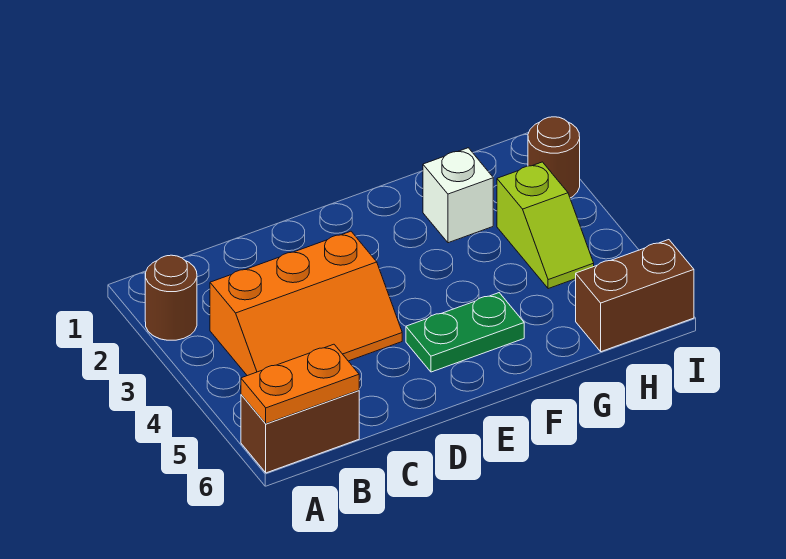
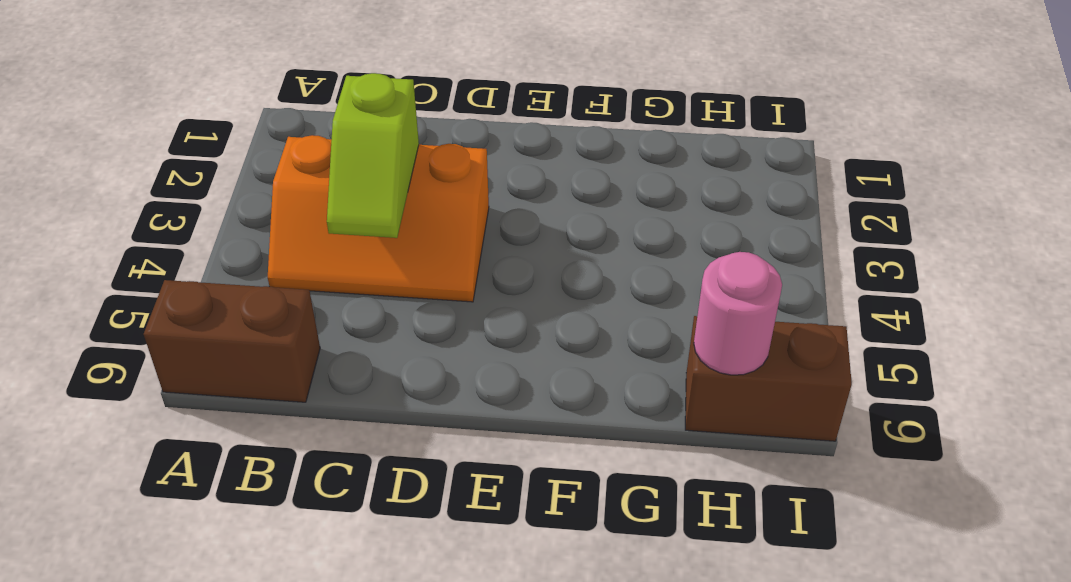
lime slope C3:C4 level 2 top 3 -> lime slope H3:H4 level 1 top 3
pink round brick H6 level 2 -> none
none -> brown round brick A2 level 1
none -> green plate E5:F5 level 1

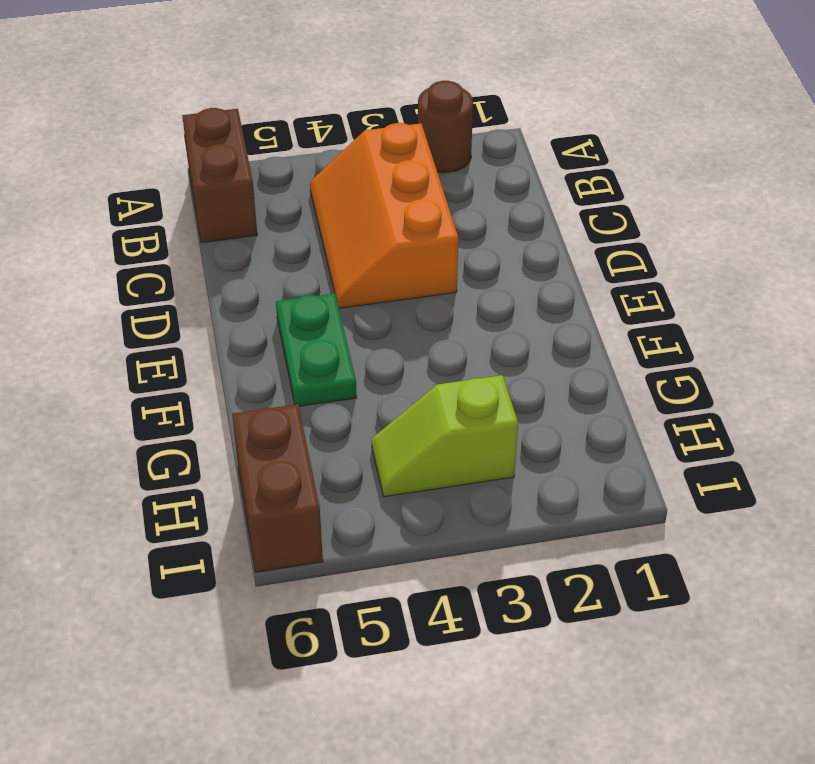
none -> white brick G2 level 1
none -> brown round brick I2 level 1

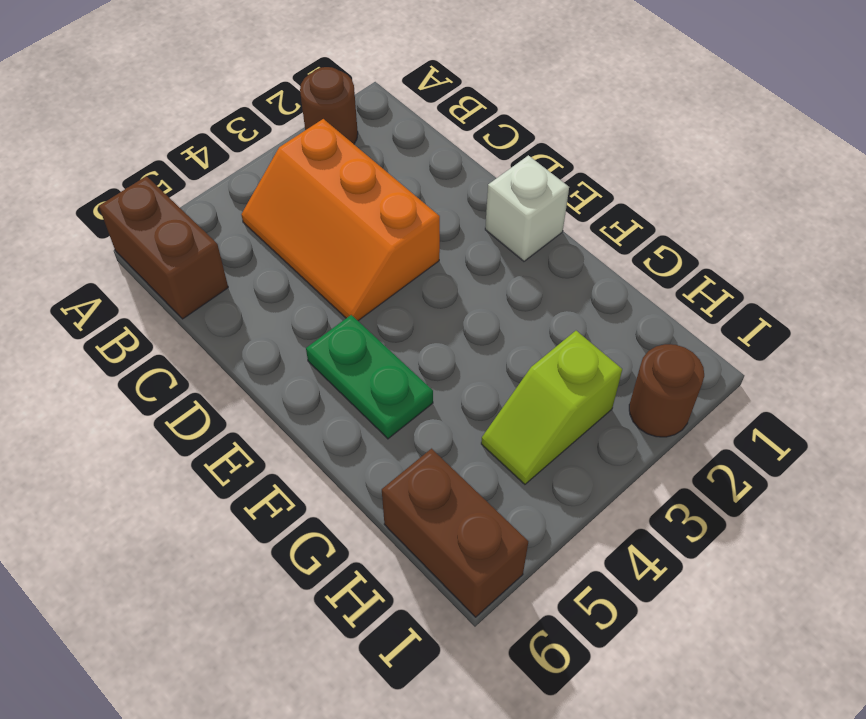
white brick E1 level 1 -> white brick G2 level 1
none -> orange plate A6:B6 level 2

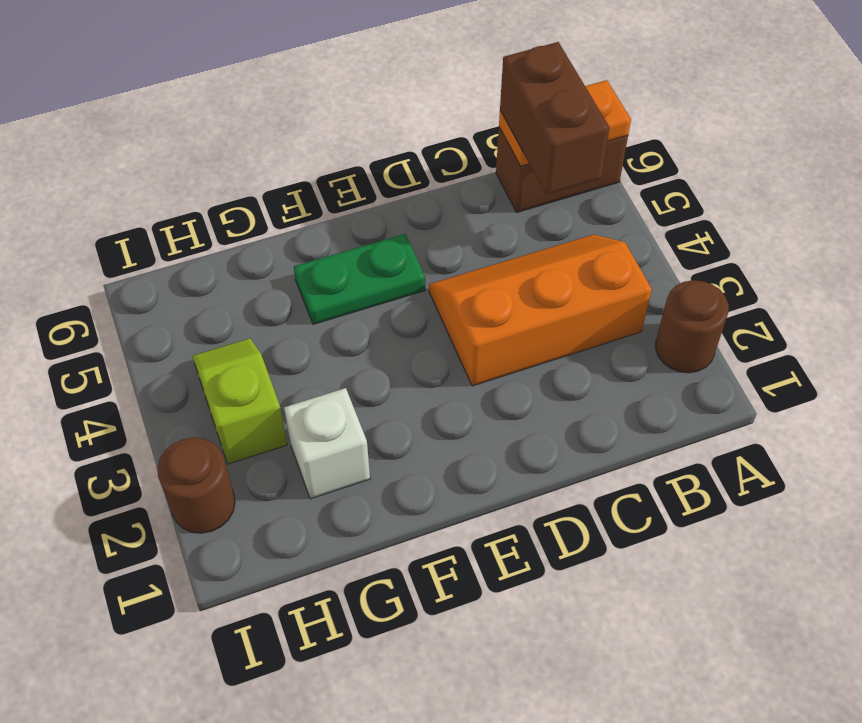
brown brick B5:B6 level 3 -> brown brick H6:I6 level 1

